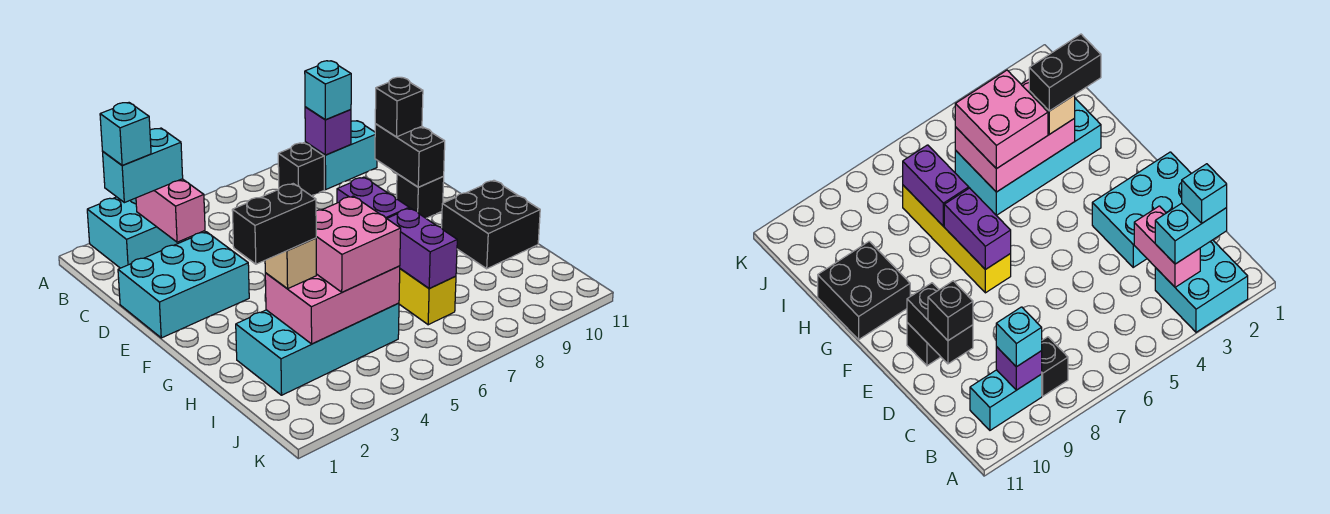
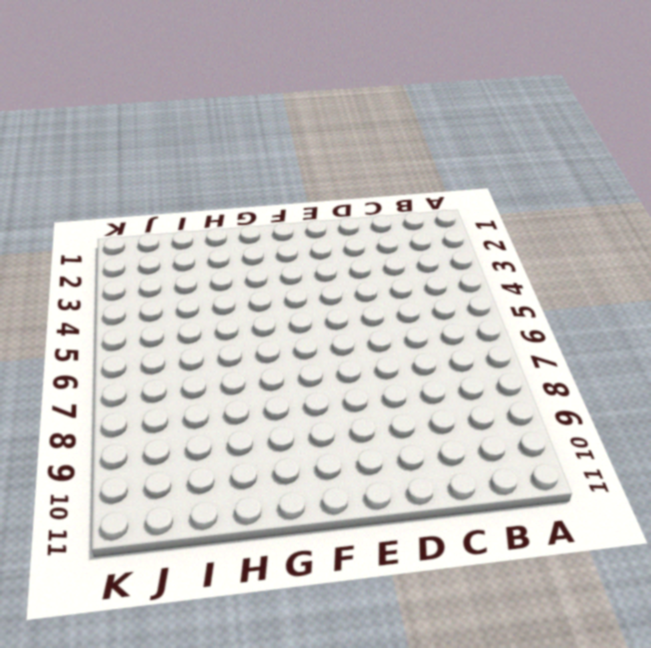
none -> cyan brick A2:B3 level 1
none -> black brick B8 level 1
none -> cyan brick B9:B10 level 1

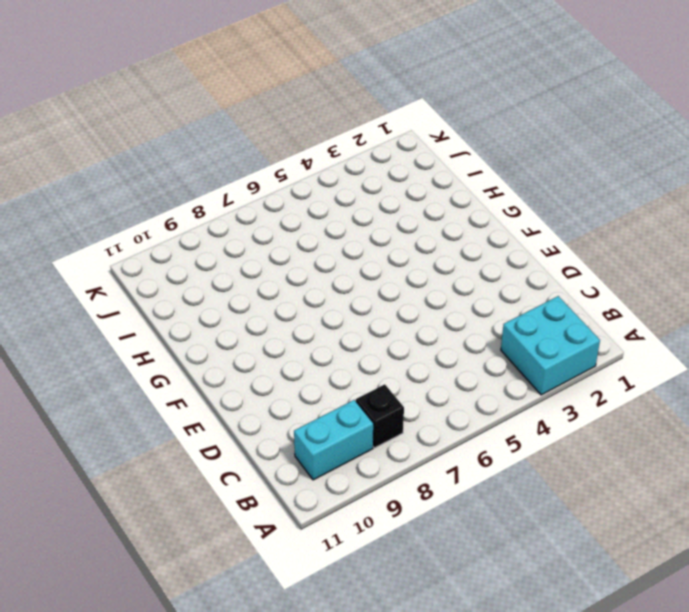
none -> cyan brick D1:E3 level 1
none -> black brick E10 level 1
none -> yellow brick F7:I7 level 1

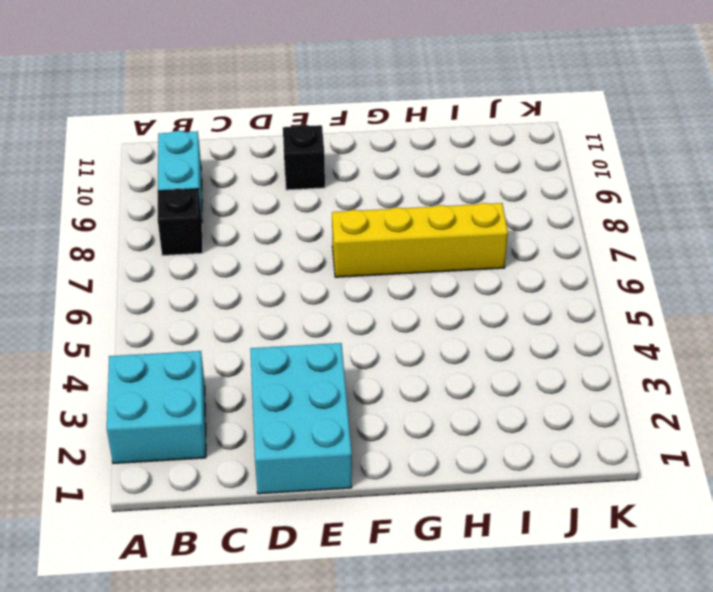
none -> black brick G10:H11 level 1
none -> cyan brick H2:I5 level 1
none -> pink brick B3:C3 level 2

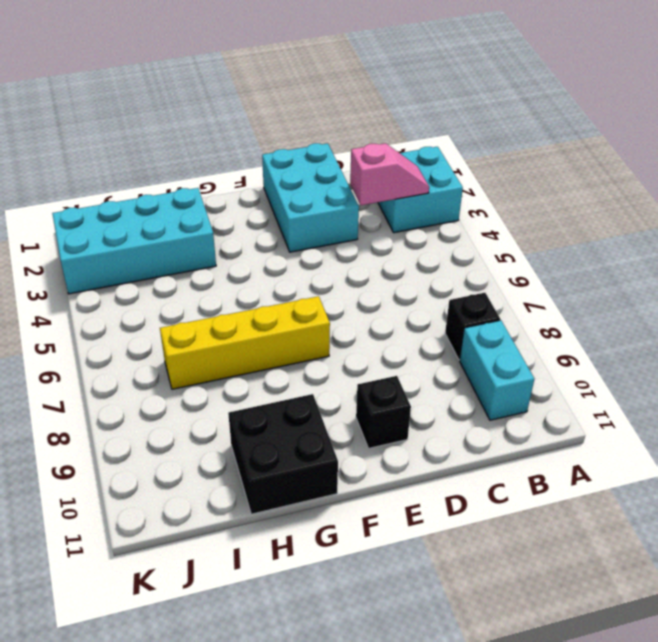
pink slope B3:C3 level 2 top C -> pink brick B3:C3 level 2
cyan brick H2:K3 level 1 -> cyan brick H2:I5 level 1
none -> purple brick B9 level 2
none -> black brick D10:E10 level 2
none -> purple brick F7:G7 level 2

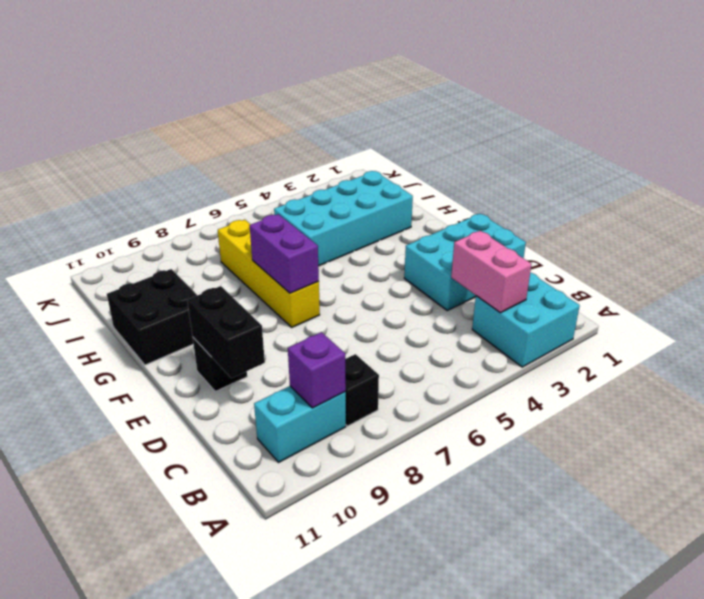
none -> pink brick H3:I5 level 2
none -> purple brick H7:I7 level 2
none -> cyan brick B2:B3 level 3

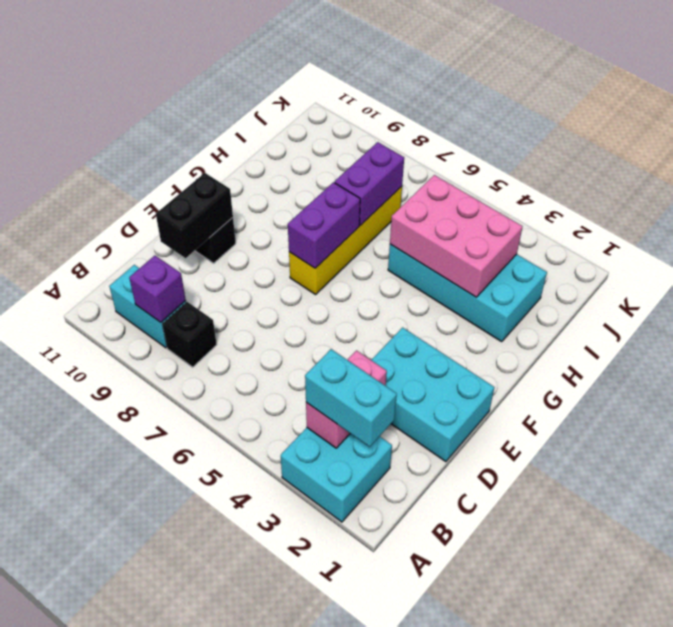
none -> black brick G10:H11 level 1
none -> cyan brick B9 level 3
none -> black brick D10 level 3

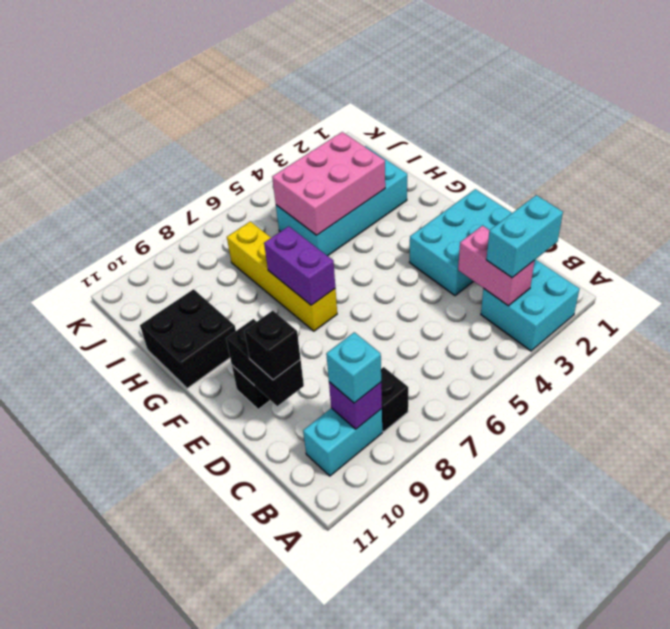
none -> purple brick H7:I7 level 2
none -> tan brick H3 level 3
none -> pink brick H4:I5 level 3

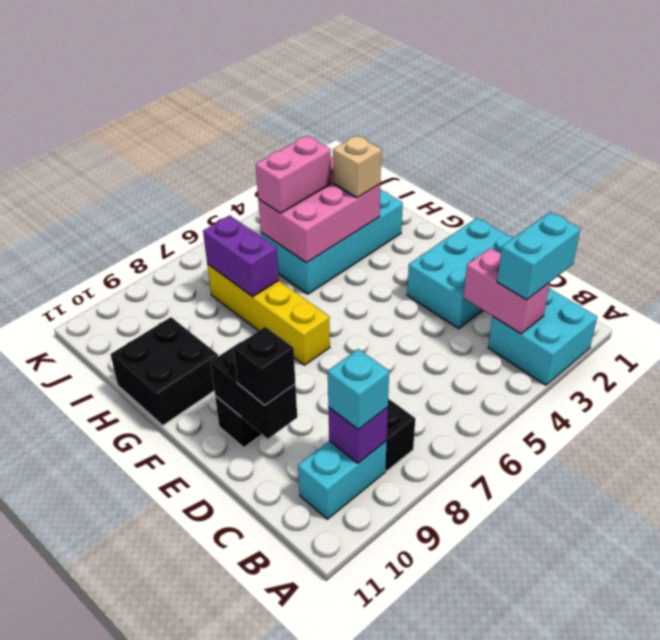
pink brick I4:I5 level 3 -> pink brick H4:I5 level 3
none -> purple brick F7:G7 level 2
none -> cyan brick B2 level 4
none -> black brick H2:H3 level 4

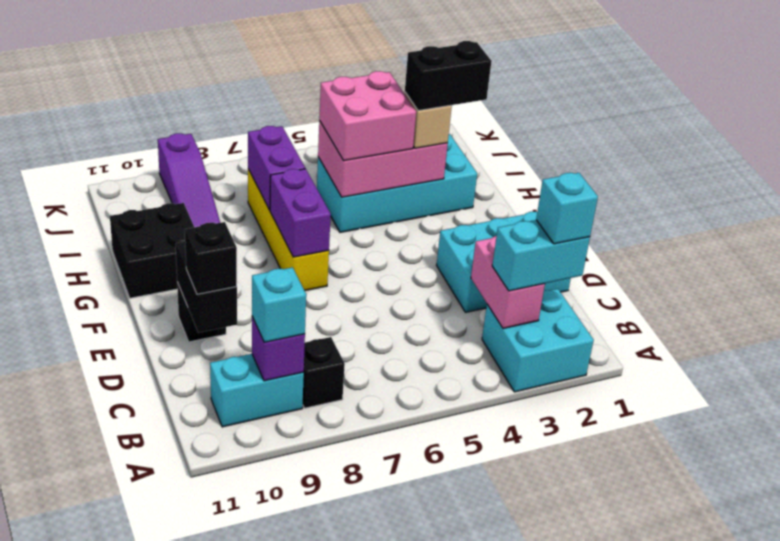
purple slope I9:K9 level 1 top K -> none

